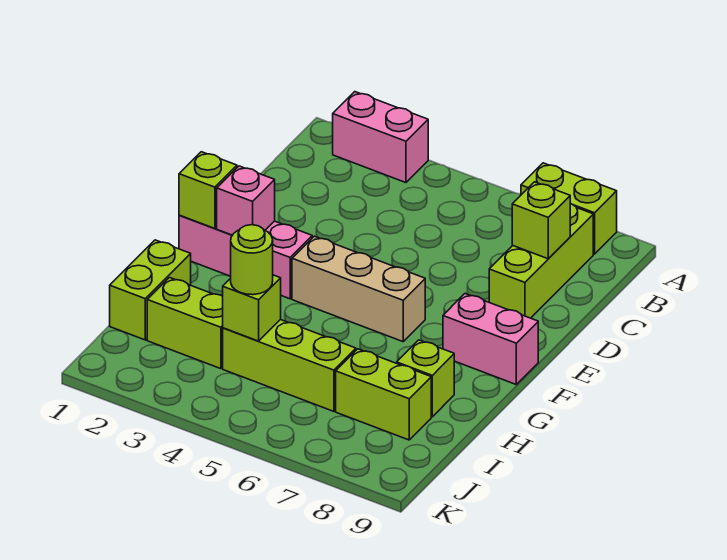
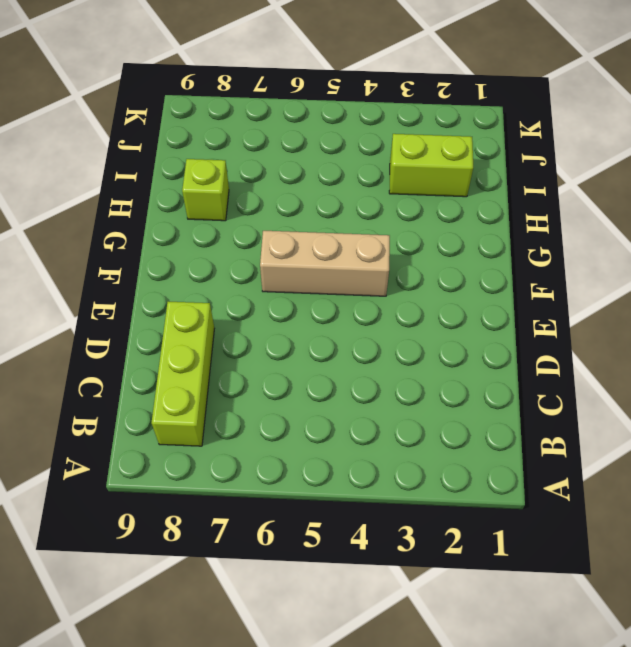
none -> pink brick A2:A3 level 1
none -> lime brick A7:A8 level 1
none -> pink brick F1:F3 level 1

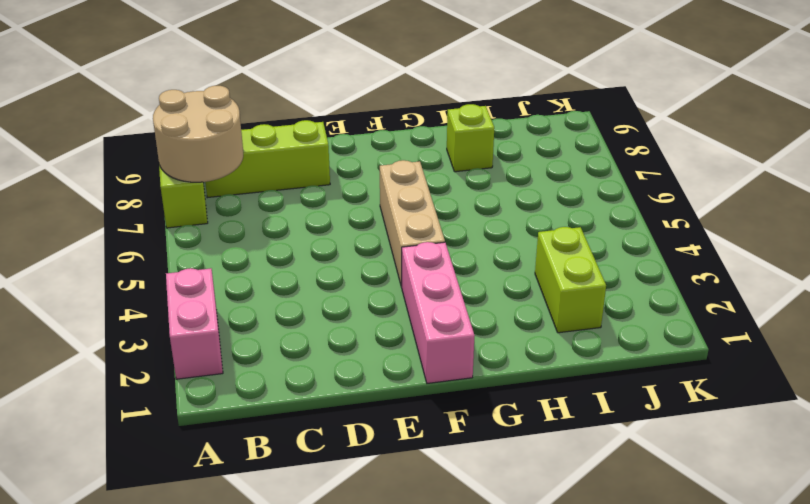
tan round brick A7:B8 level 2 -> none
none -> pink brick F8:F9 level 1
none -> lime brick H1:I1 level 1
none -> lime brick I4:I6 level 1

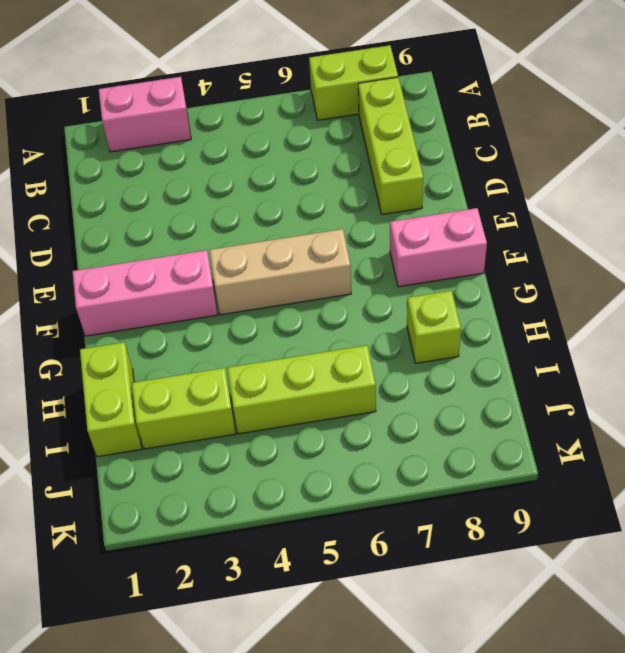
none -> lime brick I7:I8 level 1
none -> lime brick C8 level 2
none -> lime brick F1 level 2

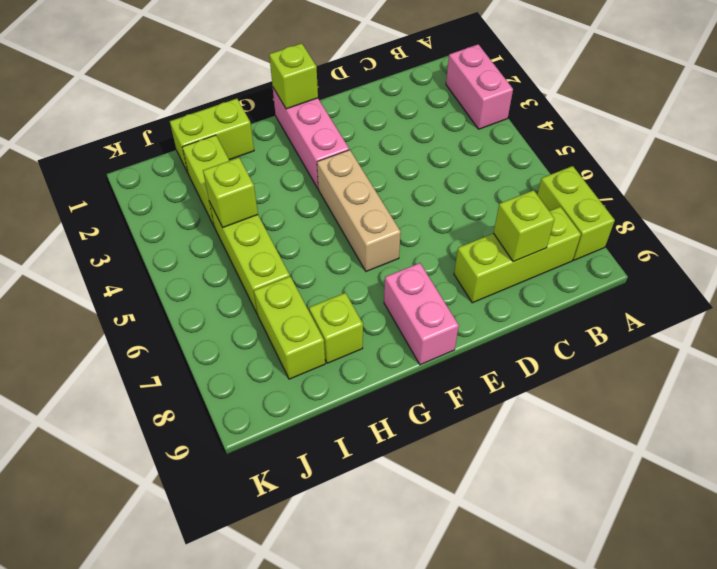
none -> pink brick F2 level 2
none -> lime round brick I4 level 3

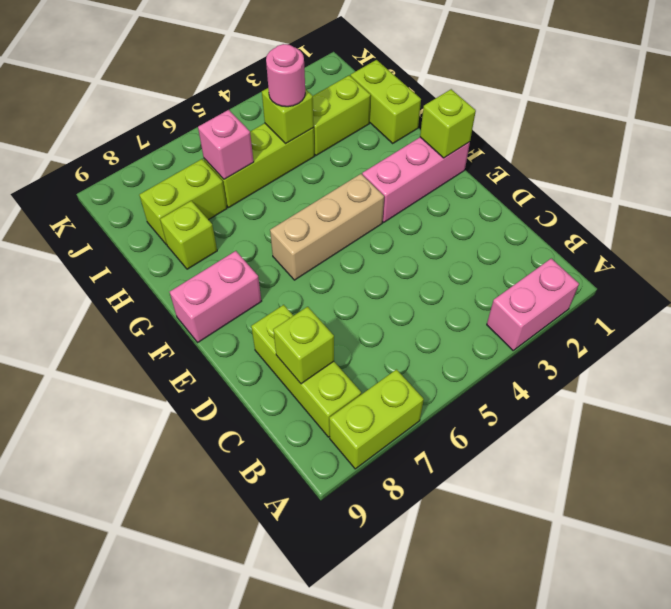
pink round brick I4 level 3 -> lime round brick I4 level 3
pink brick I6 level 2 -> pink brick F2 level 2

